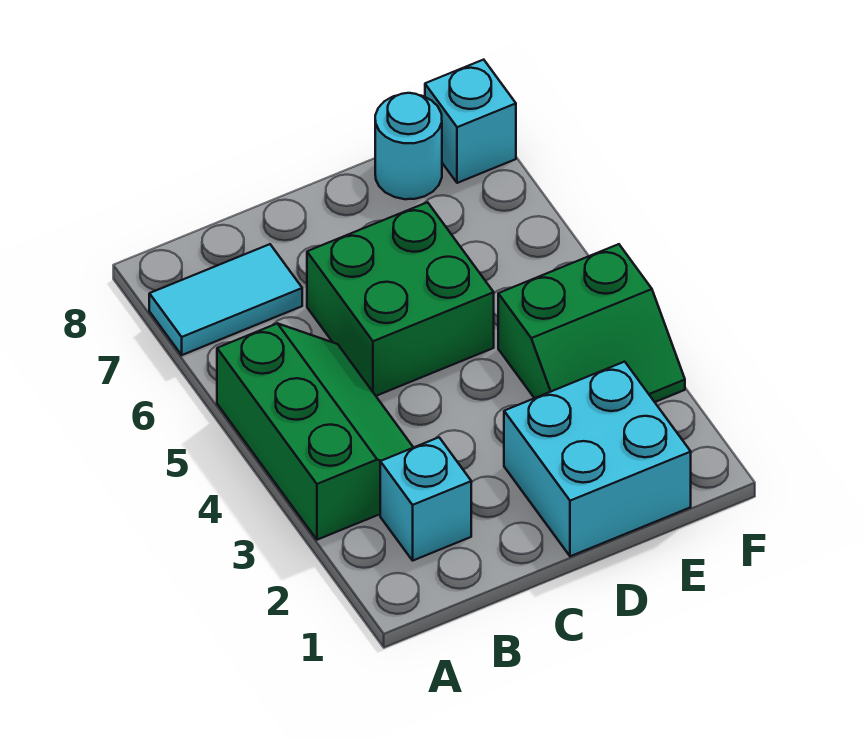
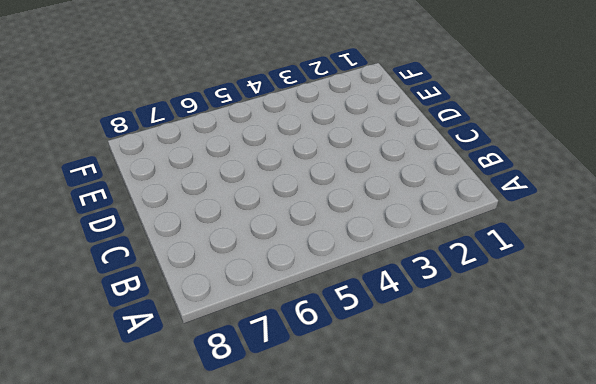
none -> green slope A3:B5 level 1 top A
none -> cyan tile A7:B7 level 1

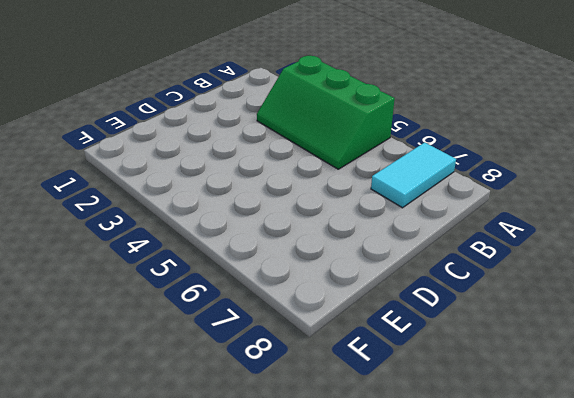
none -> cyan brick B2 level 1
none -> green brick C5:D6 level 1

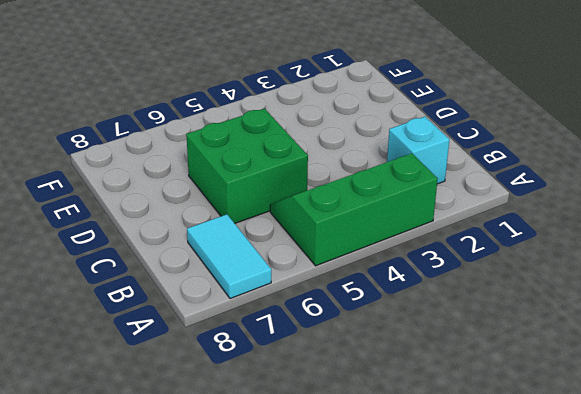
none -> cyan brick D1:E2 level 1
none -> green slope E3:F4 level 1 top 4

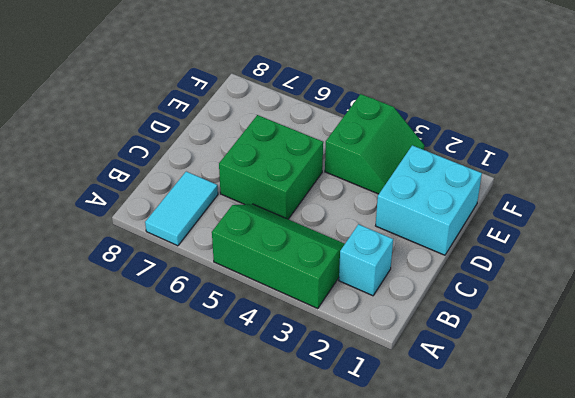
none -> cyan round brick E8 level 1
none -> cyan brick F8 level 1

